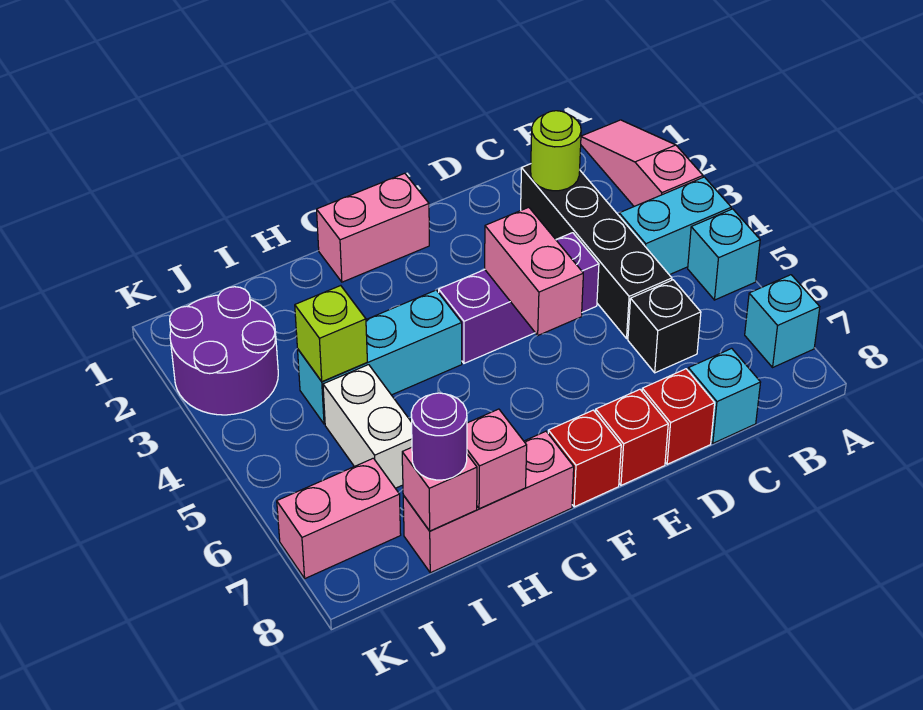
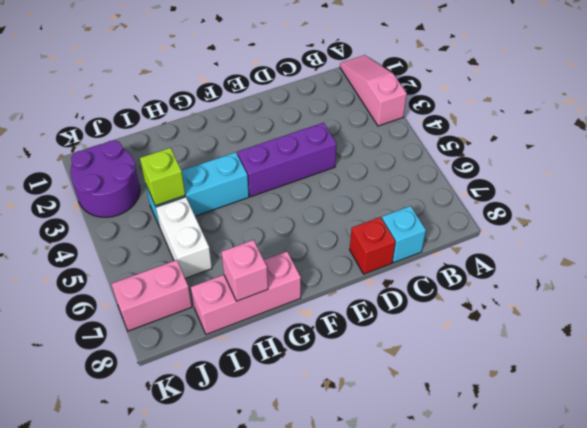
none -> cyan brick A4:B4 level 1
none -> cyan brick A5 level 1
none -> cyan brick A7 level 1

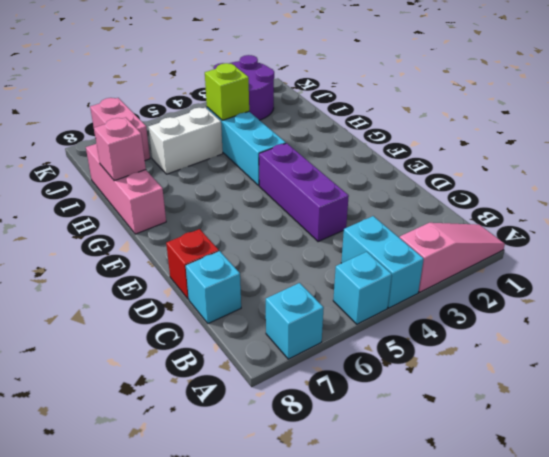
none -> black brick C2:C5 level 1
none -> black brick C6 level 1
none -> red brick E8 level 1

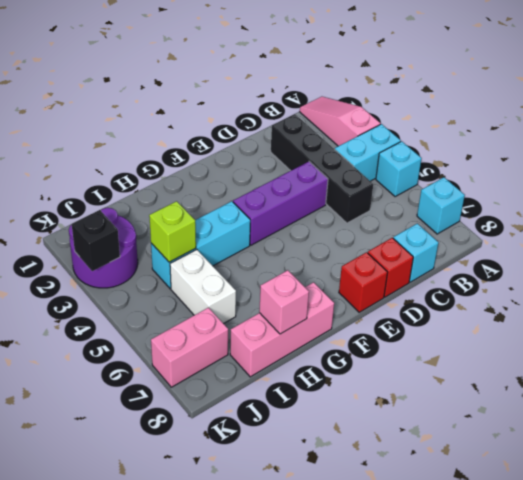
black brick K3 level 2 -> black brick C6 level 1
none -> pink brick F1:G1 level 1
none -> red brick F8 level 1
none -> lime round brick C2 level 2

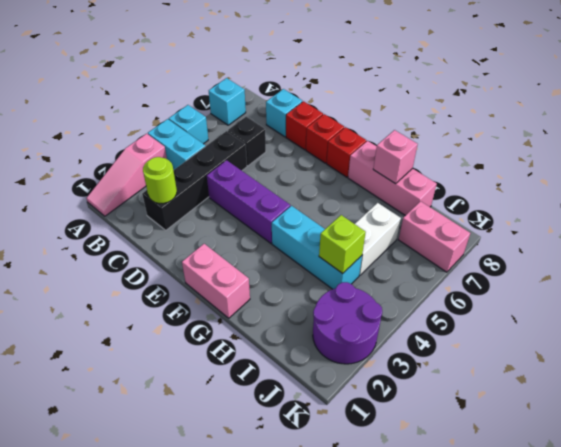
none -> pink brick E4:E5 level 2
none -> pink brick I8 level 2
none -> purple round brick I8 level 3

